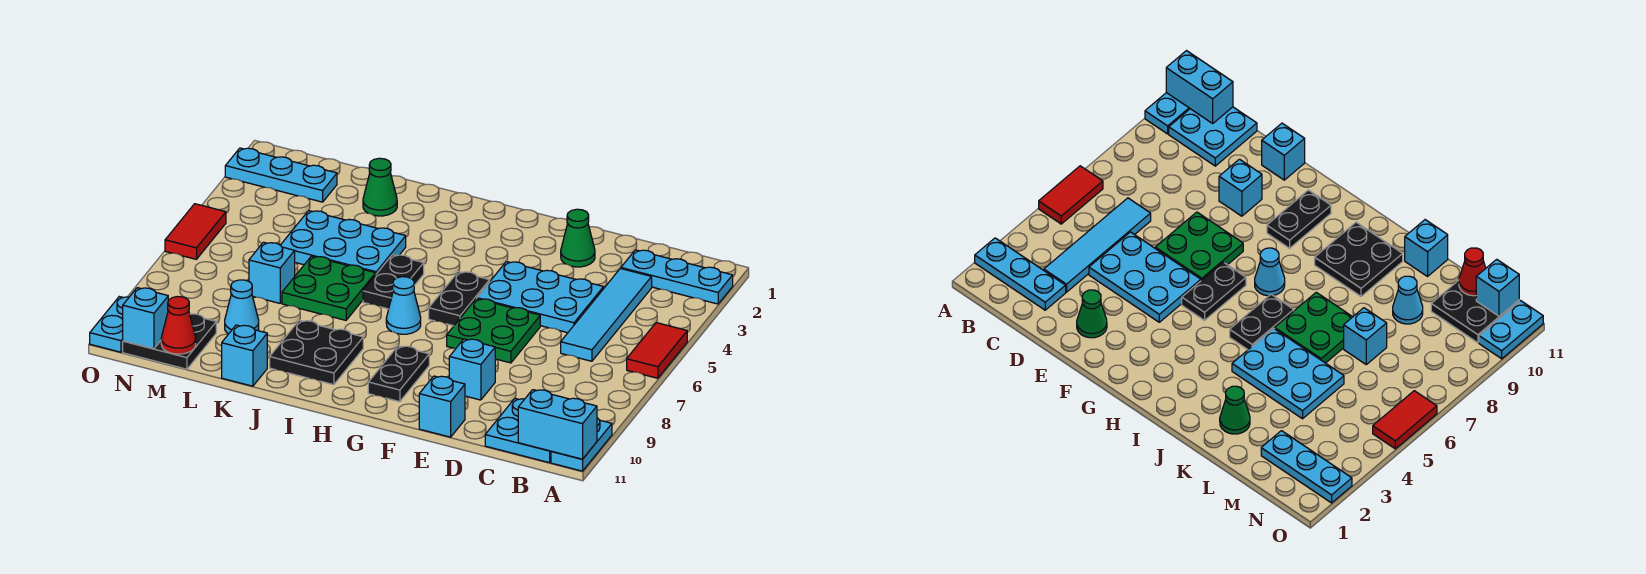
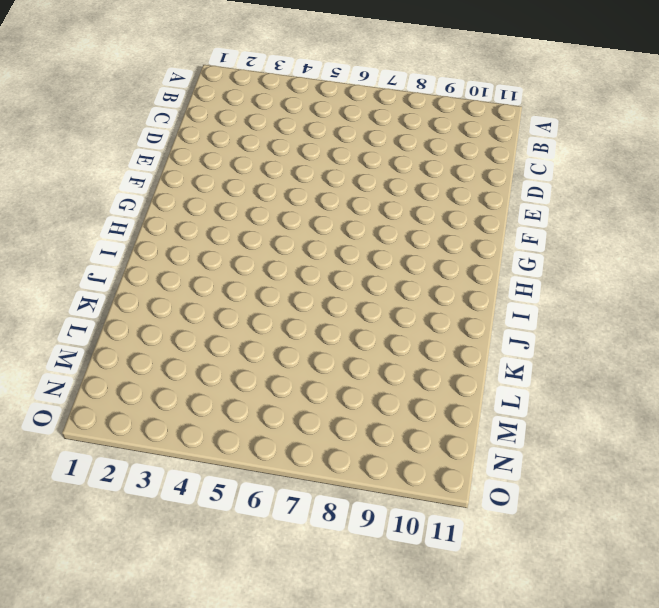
none -> cyan plate A2:C2 level 1
none -> red tile A5:A6 level 1
none -> cyan plate A10:A11 level 1

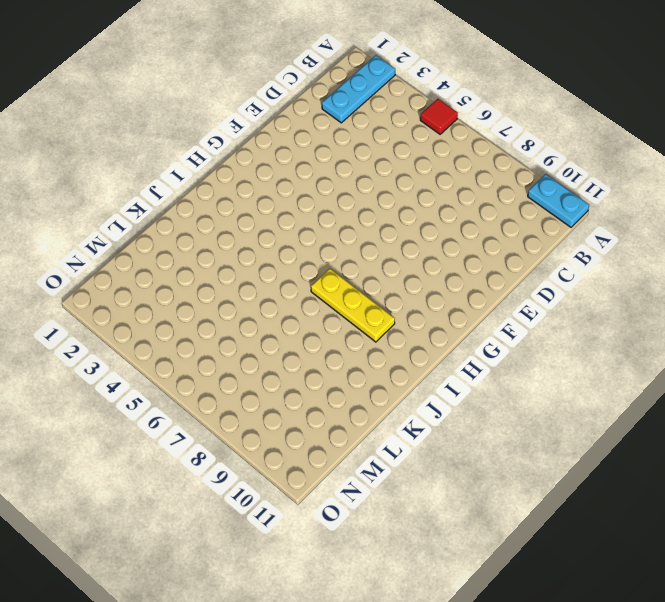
red tile A5 level 1 -> red tile A5:A6 level 1
yellow plate I7:I9 level 1 -> black plate I9:J10 level 1
none -> cyan plate B10:C11 level 1
none -> cyan tile C3:C6 level 1
none -> cyan plate D4:F5 level 1

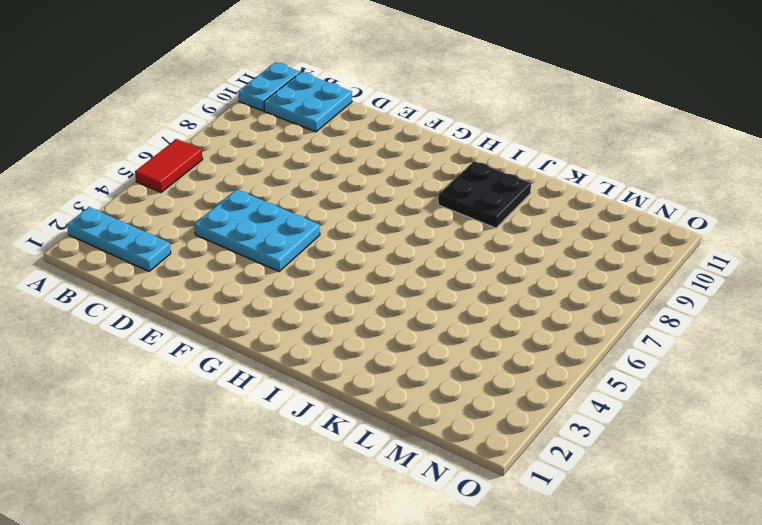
none -> cyan tile C3:C6 level 1
none -> green cone E2 level 1
none -> green plate E6:F7 level 1

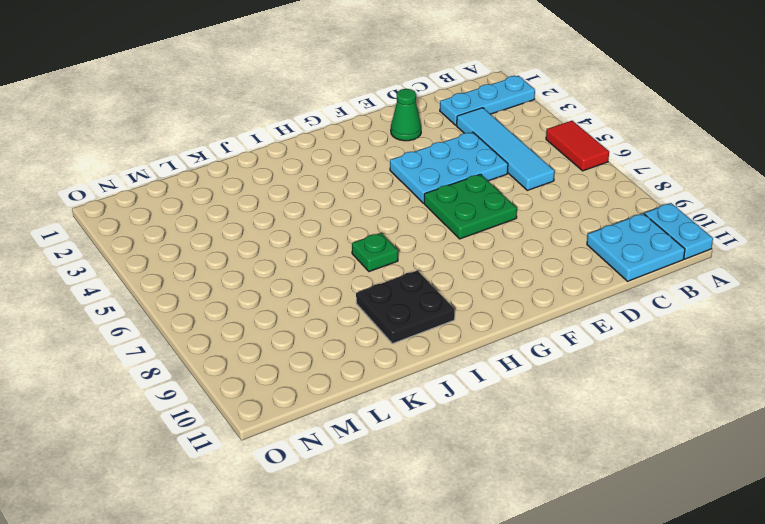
green plate I7 level 1 -> none
none -> cyan brick E9 level 1
none -> cyan brick E11 level 1
none -> black plate G5:G6 level 1

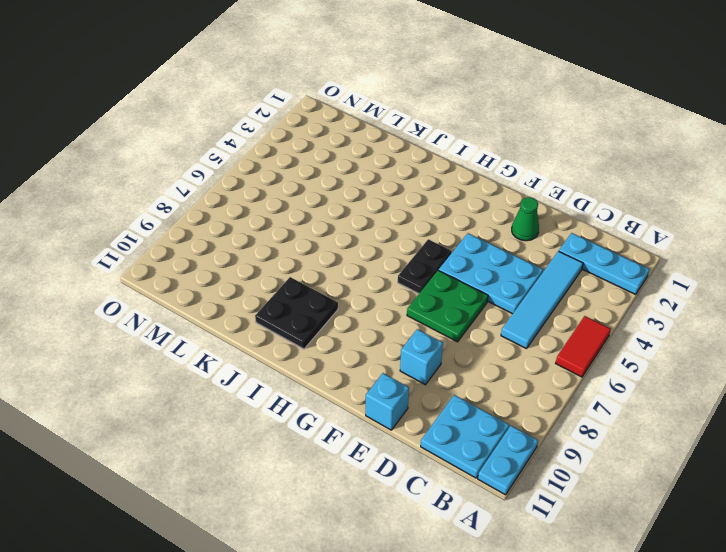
none -> black plate G9:G10 level 1
none -> cyan cone H7 level 1
none -> black plate I5:I6 level 1

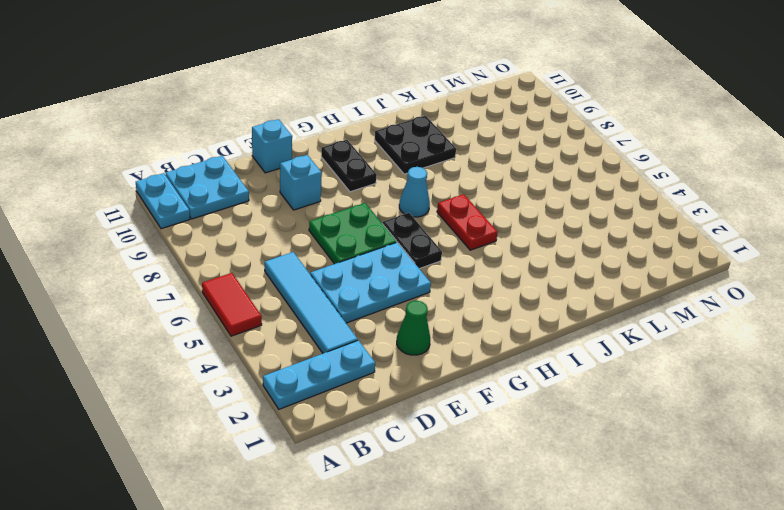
red plate I5:I6 level 1 -> black plate I5:I6 level 1
none -> cyan plate J4:L5 level 1
none -> green plate J6:K7 level 1
none -> green cone K2 level 1

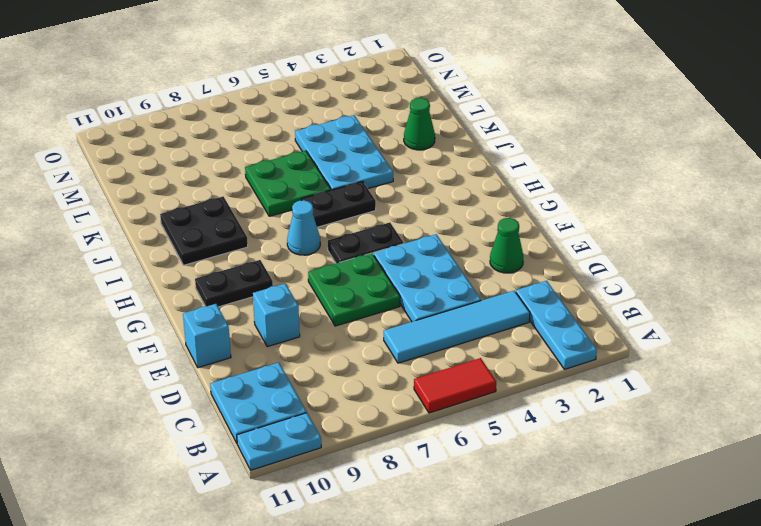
none -> cyan brick K11 level 1
none -> cyan brick L7 level 1
none -> cyan cone L9 level 1

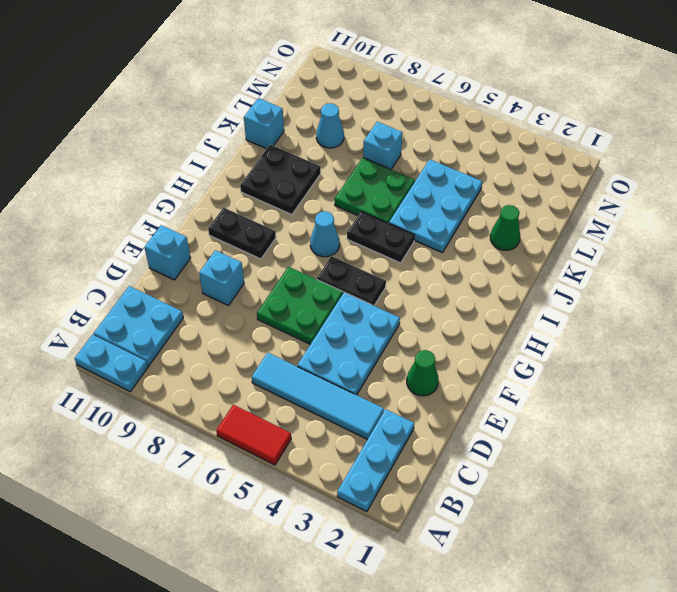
none -> cyan plate M2:O2 level 1
none -> black plate M10:N11 level 1
none -> red tile O5:O6 level 1

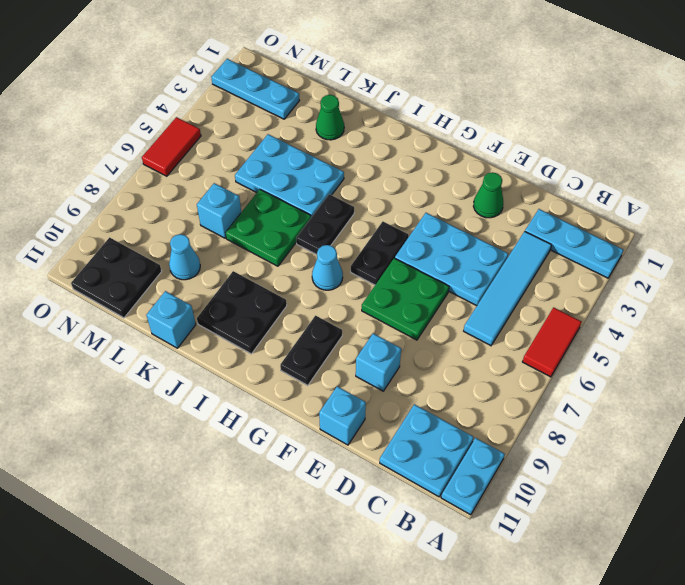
none -> cyan plate O10:O11 level 1
none -> cyan brick A11:B11 level 2
none -> red cone M11 level 2

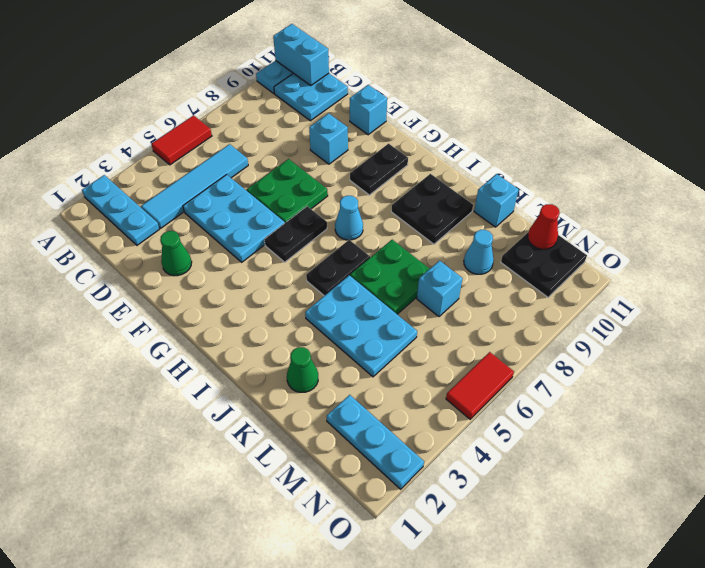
none -> cyan plate O10:O11 level 1
none -> cyan brick N11 level 2

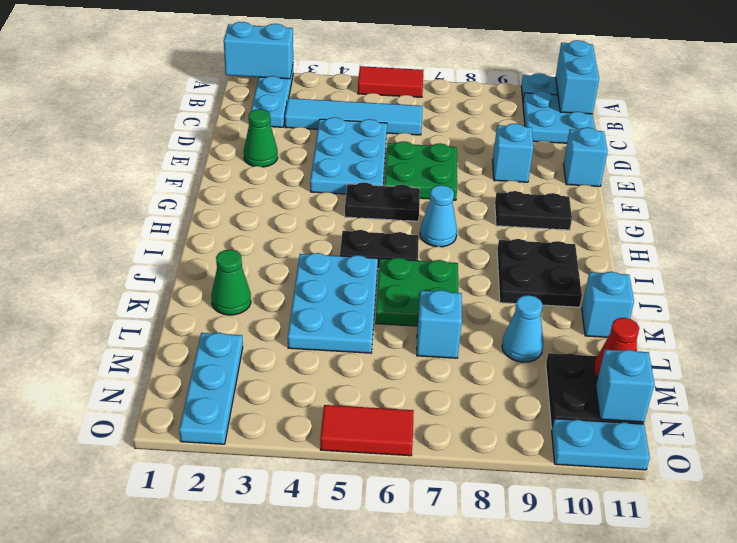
cyan brick A1:A2 level 2 -> none

